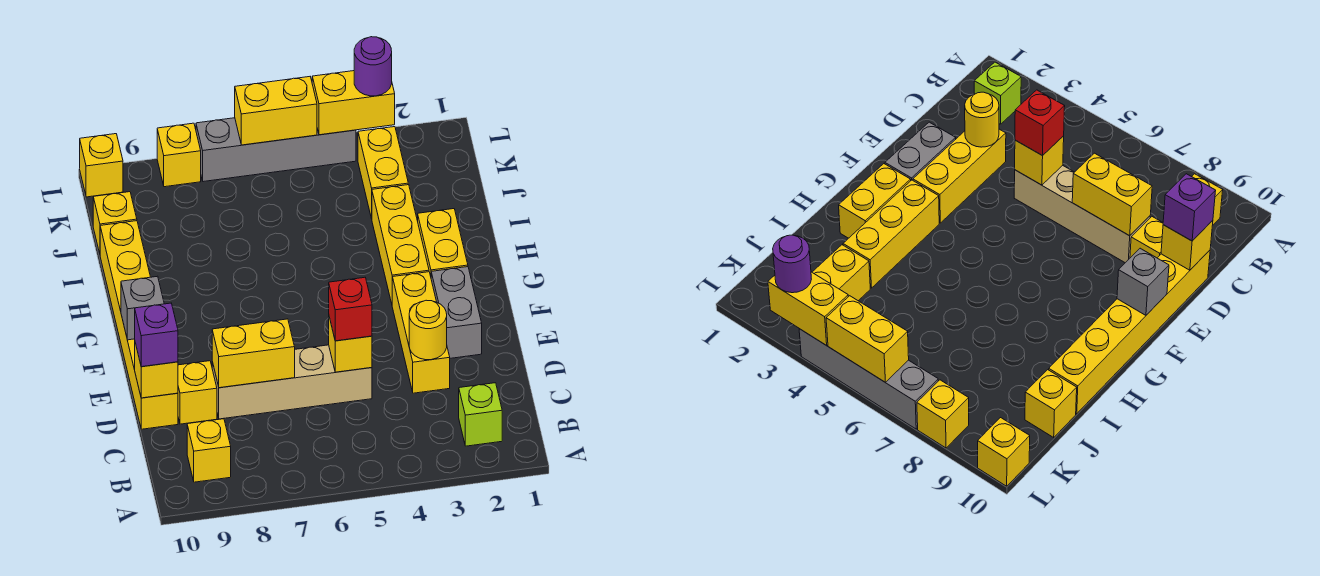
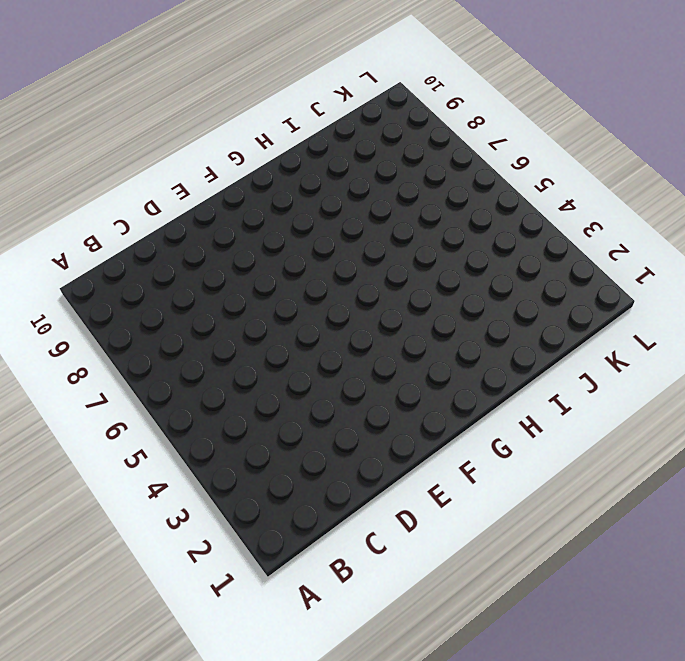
none -> lime brick B2 level 1
none -> yellow brick B9 level 1
none -> yellow brick D3:F3 level 1

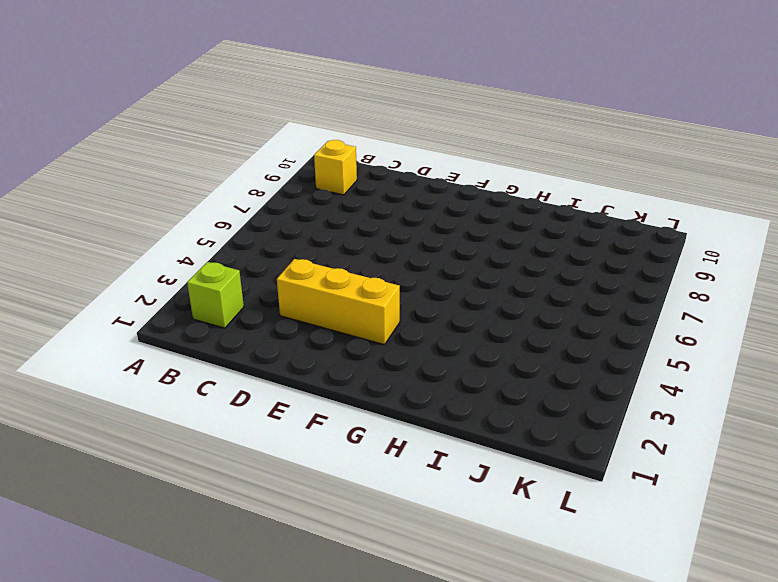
none -> tan brick D5:D8 level 1
none -> yellow brick D9 level 1
none -> yellow brick D10:I10 level 1

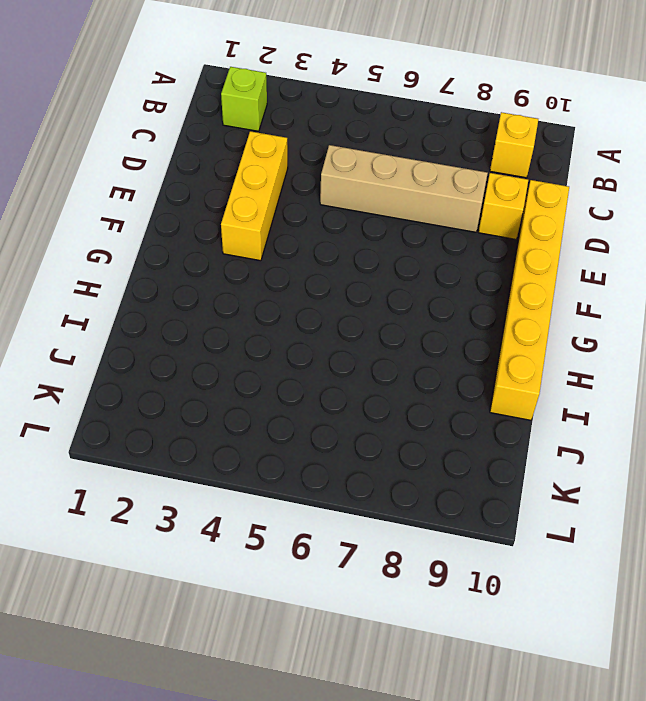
none -> grey brick E2:F2 level 1
none -> yellow brick G2:H2 level 1
none -> yellow brick G3:I3 level 1

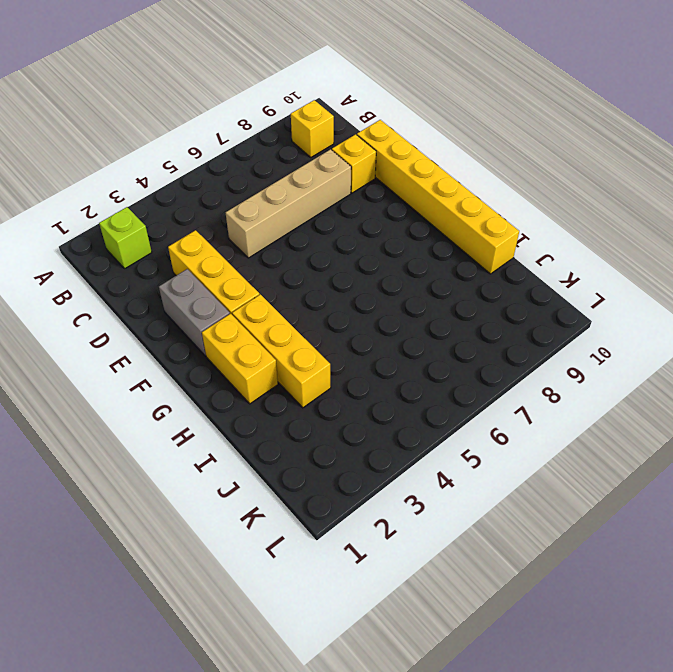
none -> yellow brick J3:K3 level 1
none -> yellow brick J10 level 1
none -> grey brick L4:L7 level 1

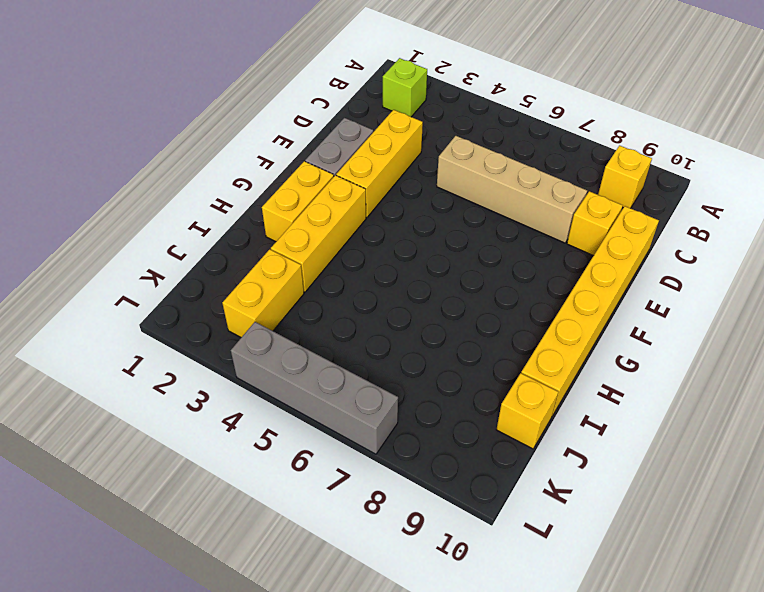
none -> yellow brick L8 level 1
none -> yellow brick L10 level 1
none -> yellow round brick D3 level 2

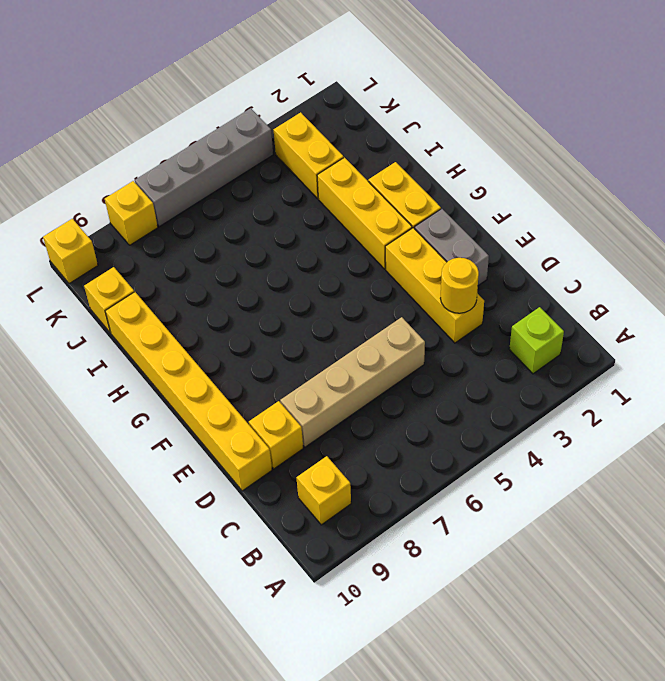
none -> yellow brick D5 level 2
none -> yellow brick D7:D8 level 2
none -> yellow brick D10 level 2

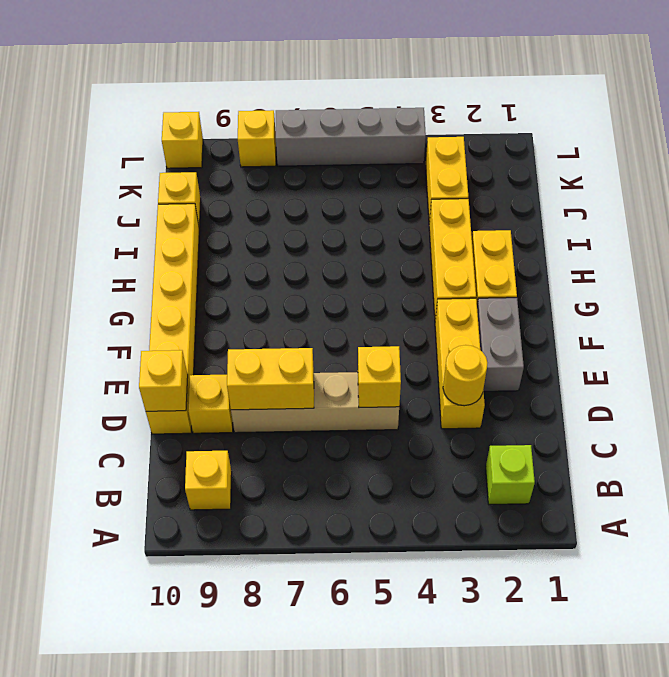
none -> grey brick F10 level 2
none -> yellow brick L3:L4 level 2
none -> yellow brick L5:L6 level 2

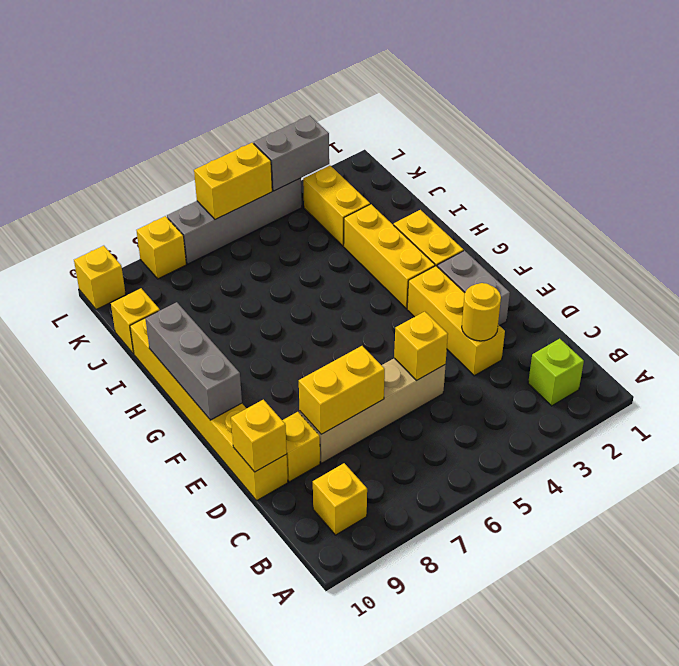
grey brick F10:H10 level 2 -> grey brick F10 level 2
grey brick L3:L4 level 2 -> yellow brick L3:L4 level 2
none -> red brick D5 level 3
none -> purple brick D10 level 3
none -> purple round brick L3 level 3

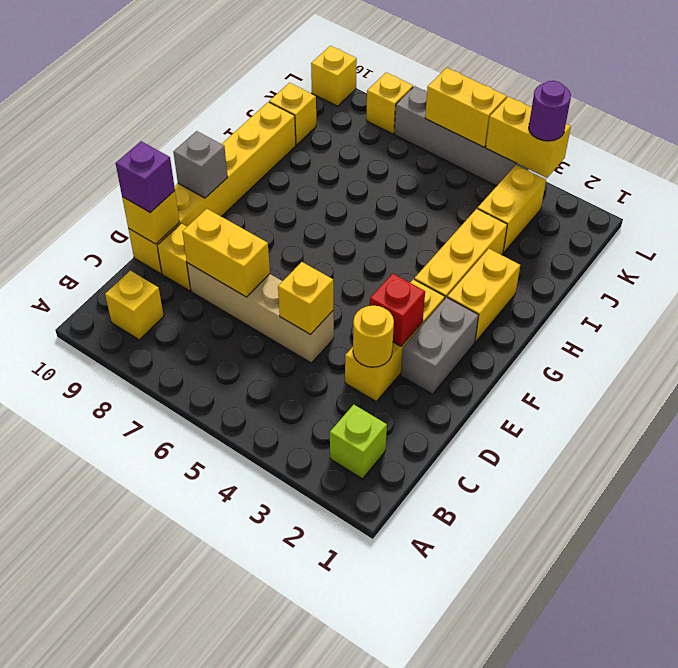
red brick E3 level 2 -> red brick D5 level 3

